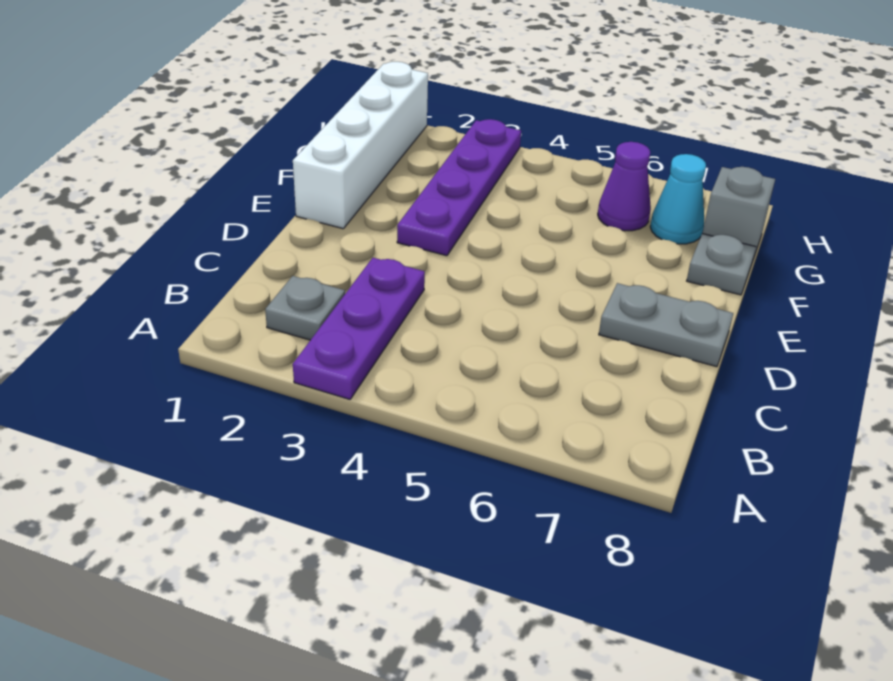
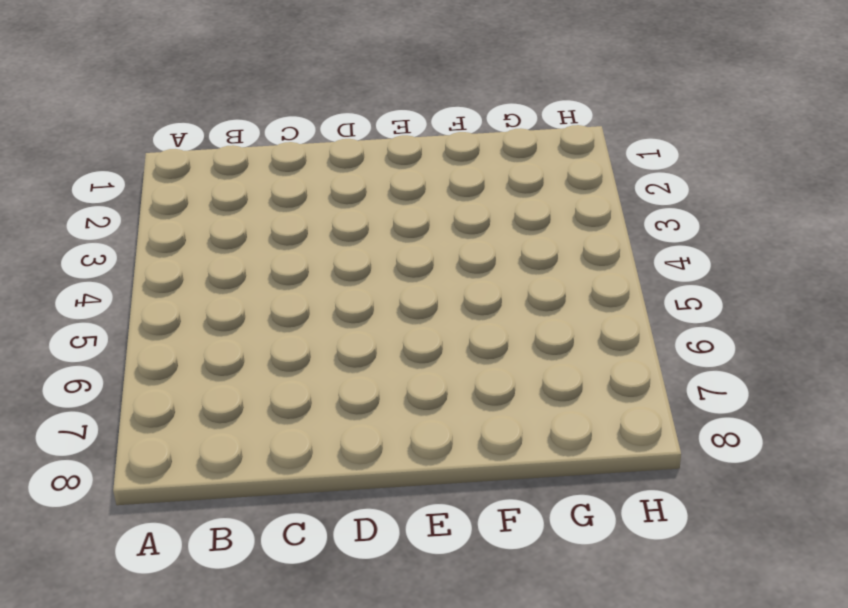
none -> purple plate A3:C3 level 1
none -> grey plate B2 level 1

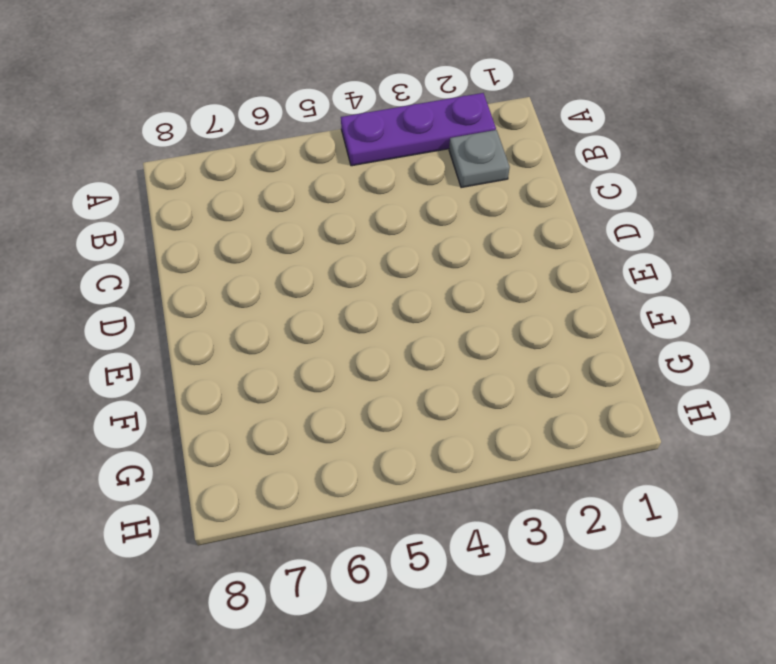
purple plate A2:A4 level 1 -> purple plate A3:C3 level 1
none -> grey plate D7:D8 level 1
none -> white brick E1:H1 level 1

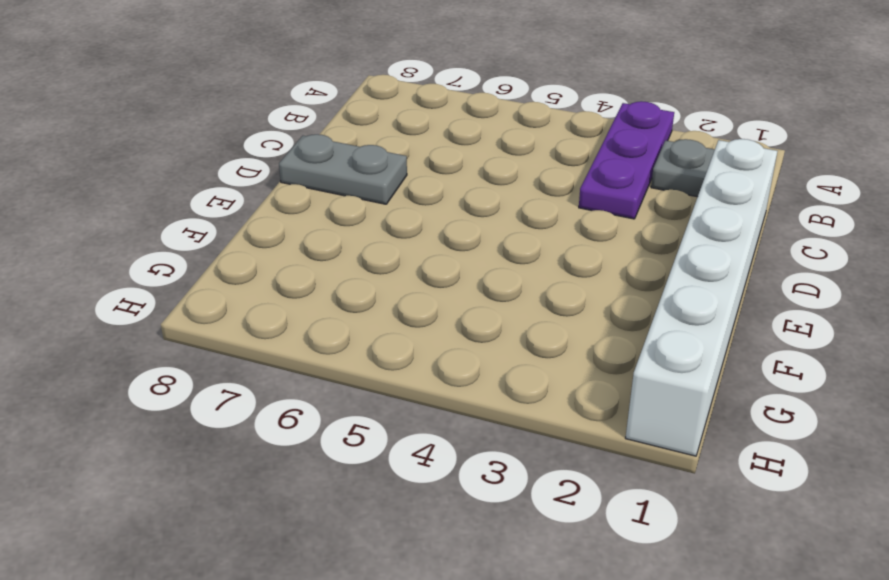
white brick C1:H1 level 1 -> white brick E1:H1 level 1
none -> purple plate E3:H3 level 1
none -> grey plate F8 level 1

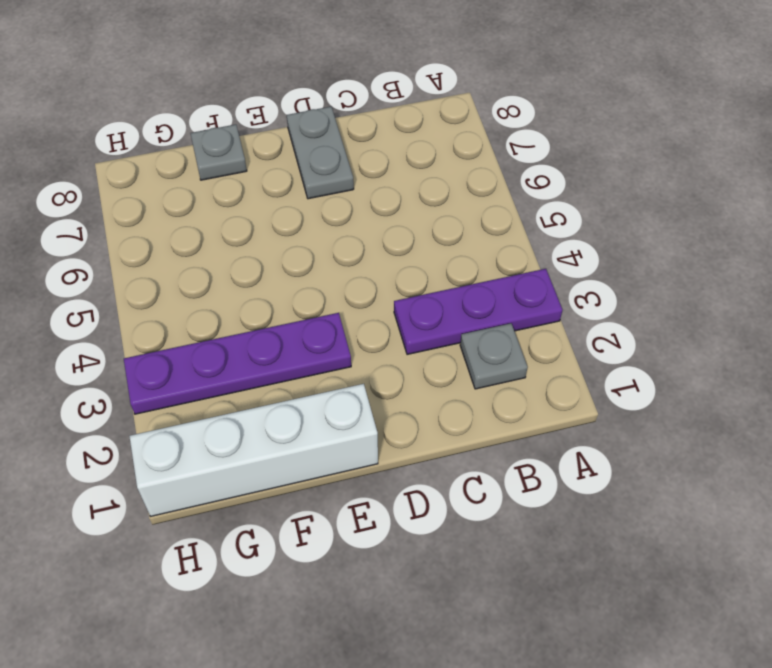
none -> purple cone G6 level 1
none -> cyan cone G7 level 1

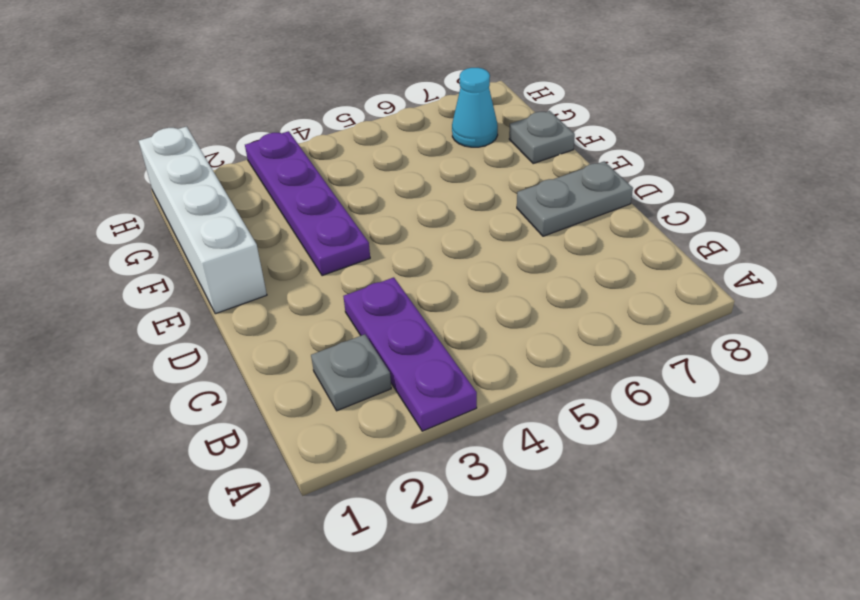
none -> purple cone G6 level 1
none -> grey brick G8 level 1

